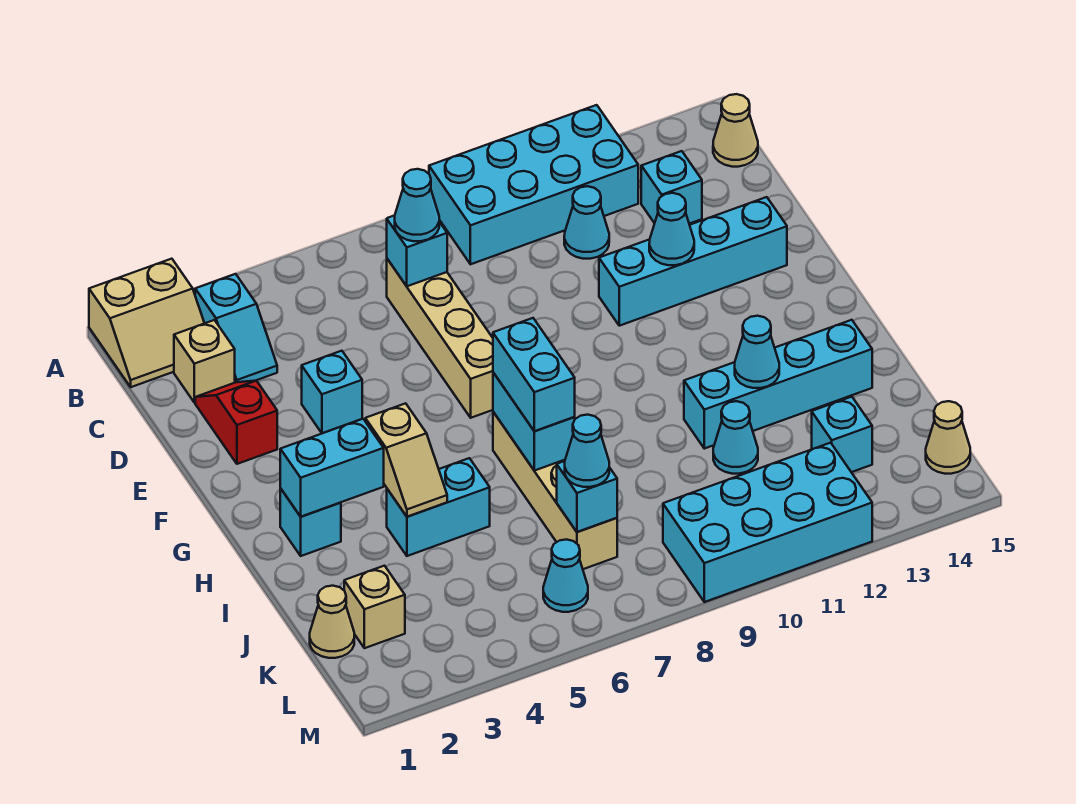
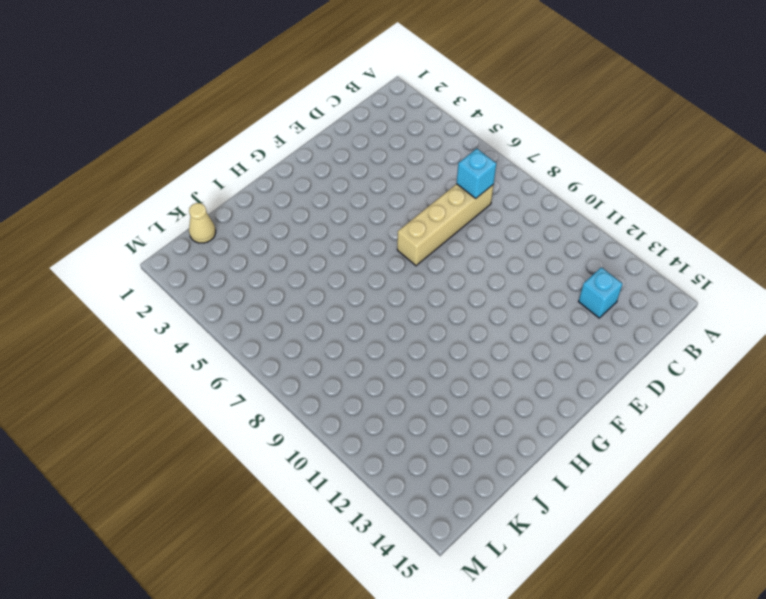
none -> tan slope A1:B2 level 1 top A
none -> cyan brick A9:B12 level 1
none -> cyan slope B3:C3 level 1 top B
none -> tan cone B15 level 1

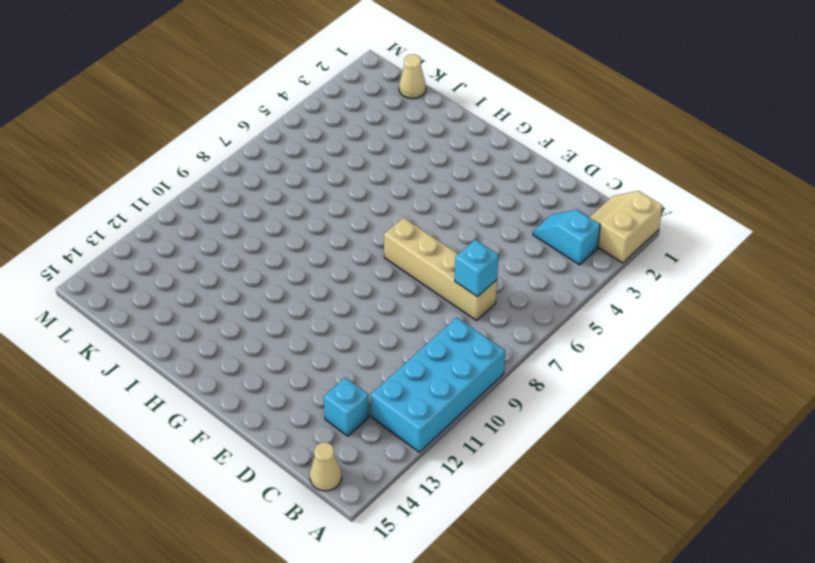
none -> tan brick C2 level 1
none -> cyan cone C11 level 1
none -> red slope D2:E2 level 1 top E
none -> cyan brick E4 level 1

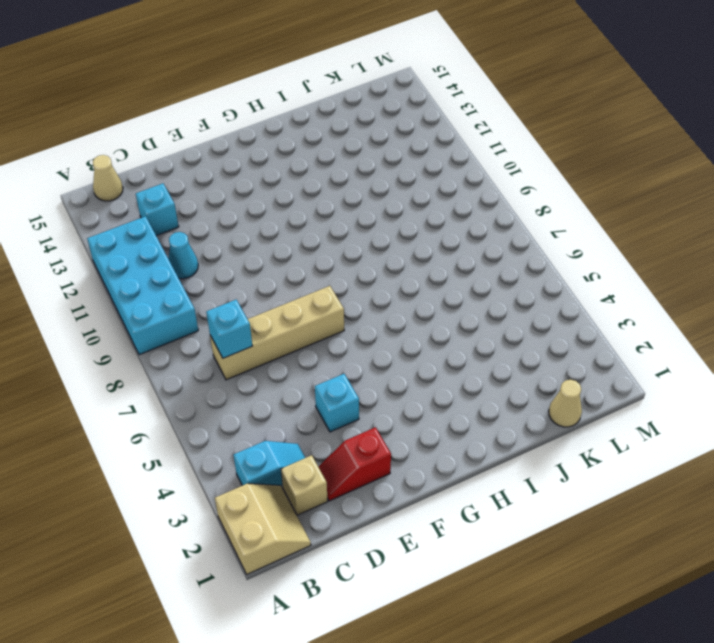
none -> cyan brick E11:E14 level 1
none -> cyan brick H2 level 1
none -> tan brick H7:K7 level 1
none -> cyan brick I4:I5 level 1

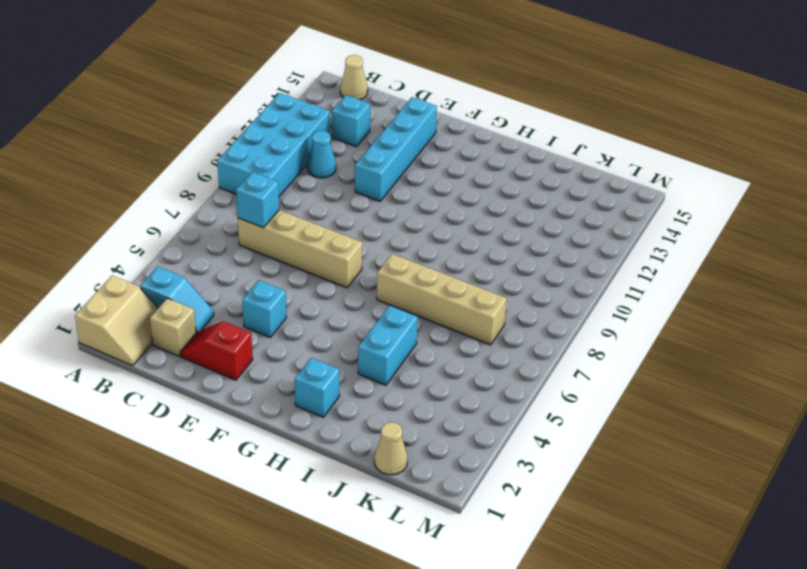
none -> cyan brick I11:I14 level 1
none -> cyan cone J11 level 1
none -> tan brick K2 level 1
none -> cyan brick K13 level 1

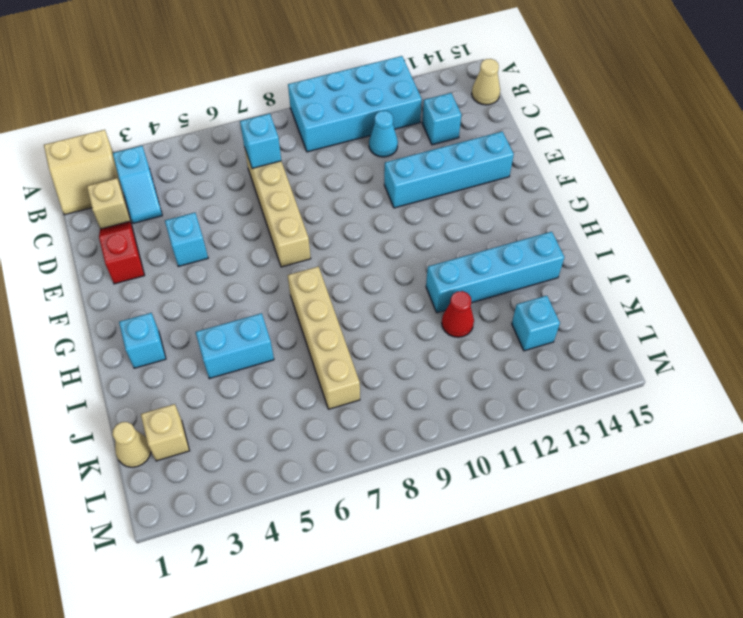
red cone J11 level 1 -> cyan cone J11 level 1
none -> cyan cone L6 level 1
none -> cyan brick L9:M12 level 1
none -> tan cone L15 level 1
none -> cyan cone E12 level 2

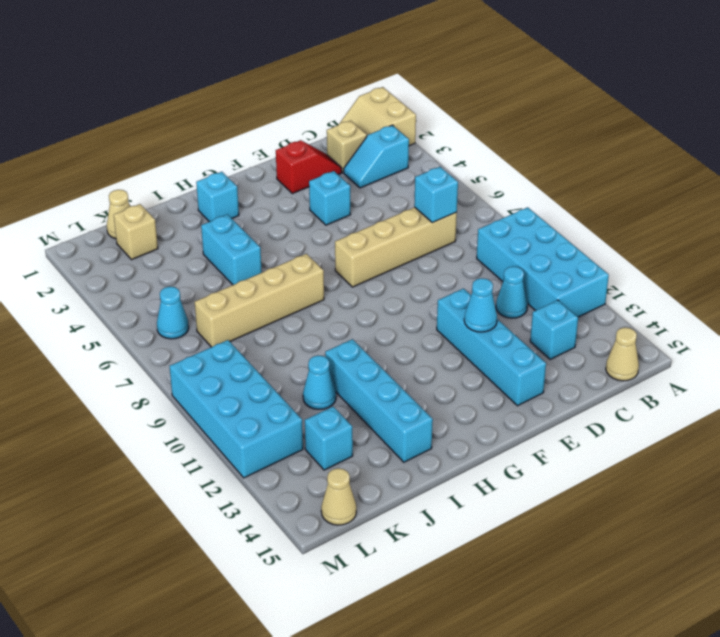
none -> cyan brick H2:H3 level 2
none -> tan slope H4:I4 level 2 top H
none -> cyan brick H7:I7 level 2
none -> cyan cone I12 level 2

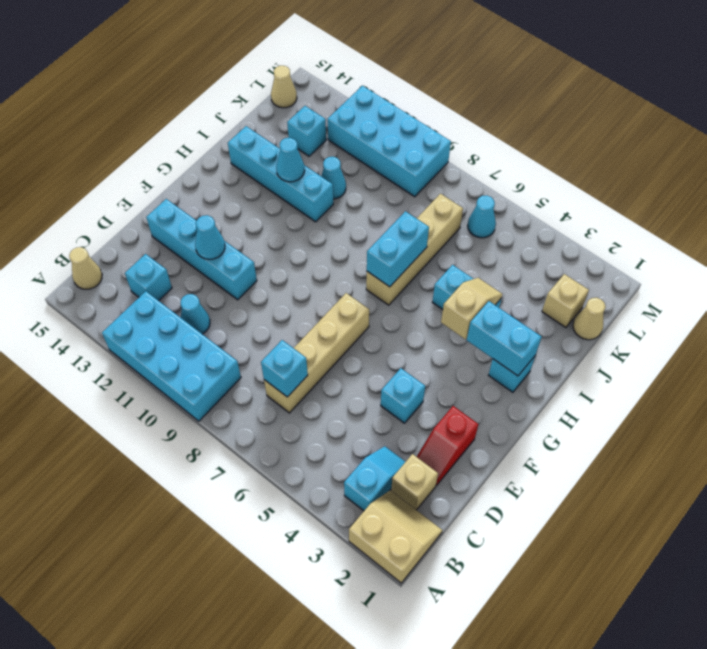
none -> cyan brick K7 level 2
none -> cyan cone C7 level 3
none -> cyan brick H7:I7 level 3
none -> cyan cone K7 level 3

